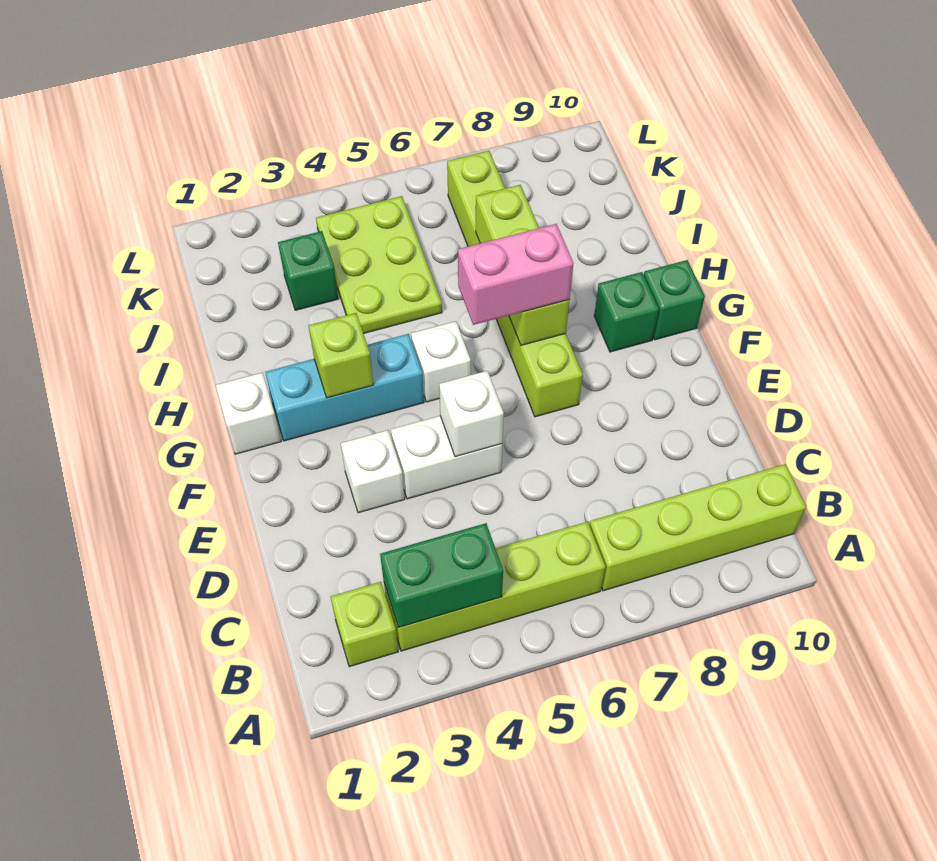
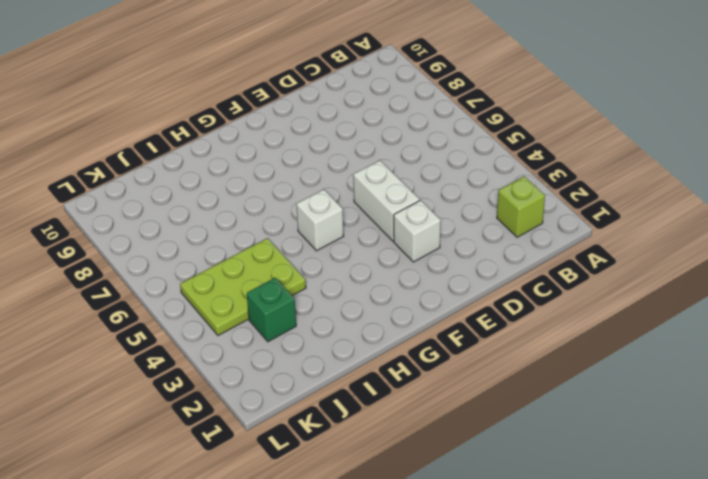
none -> lime brick B3:B6 level 1
none -> lime brick B7:B10 level 1
none -> lime brick F7:K7 level 1

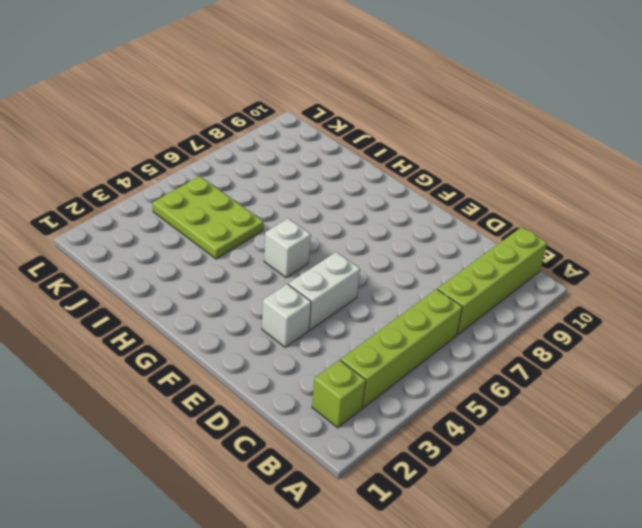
none -> lime brick F7:K7 level 1
none -> white brick G1 level 1
none -> cyan brick G2:G4 level 1

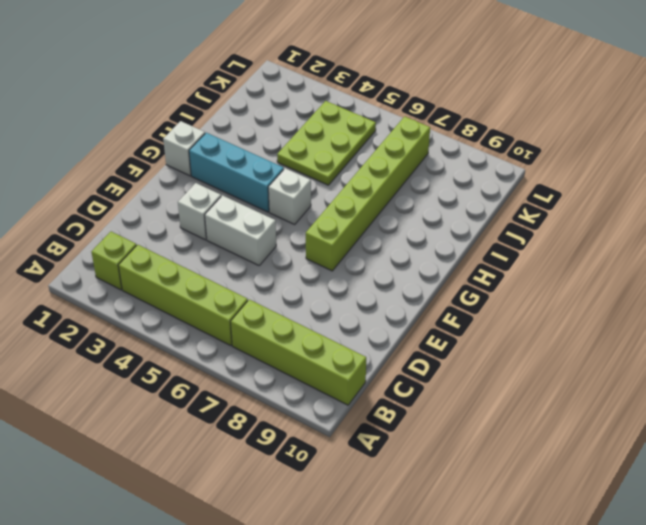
none -> green brick G9 level 1
none -> green brick G10 level 1
none -> green brick J3 level 1

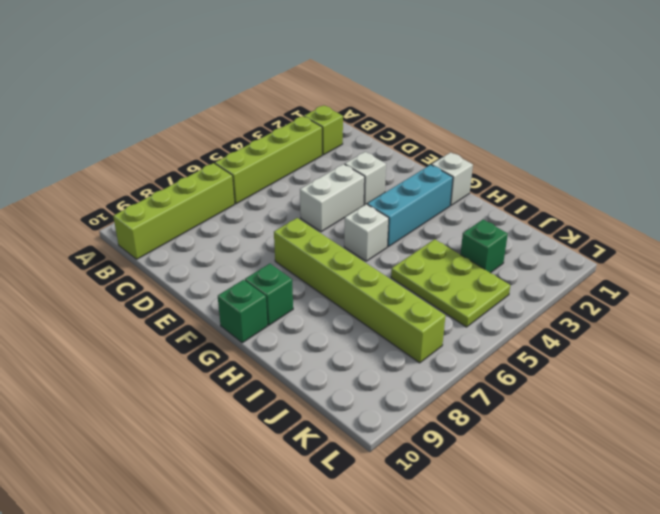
none -> green brick B3:B4 level 2
none -> white brick E5 level 2
none -> lime brick G3 level 2

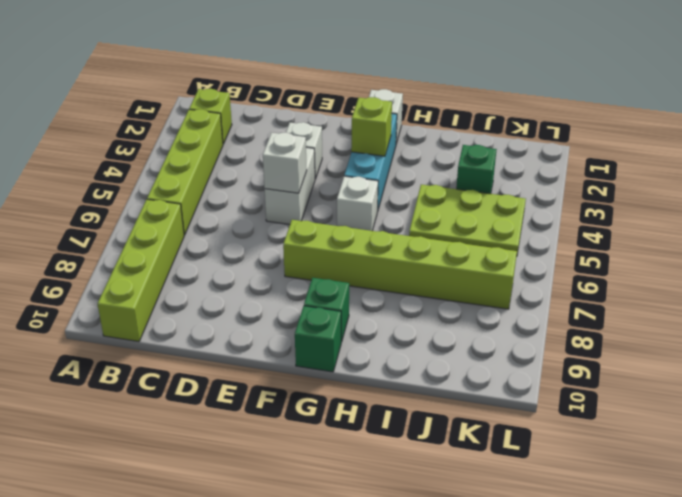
none -> green brick B3:B4 level 2
none -> lime brick G7:I7 level 2
none -> pink brick G6:G7 level 3

